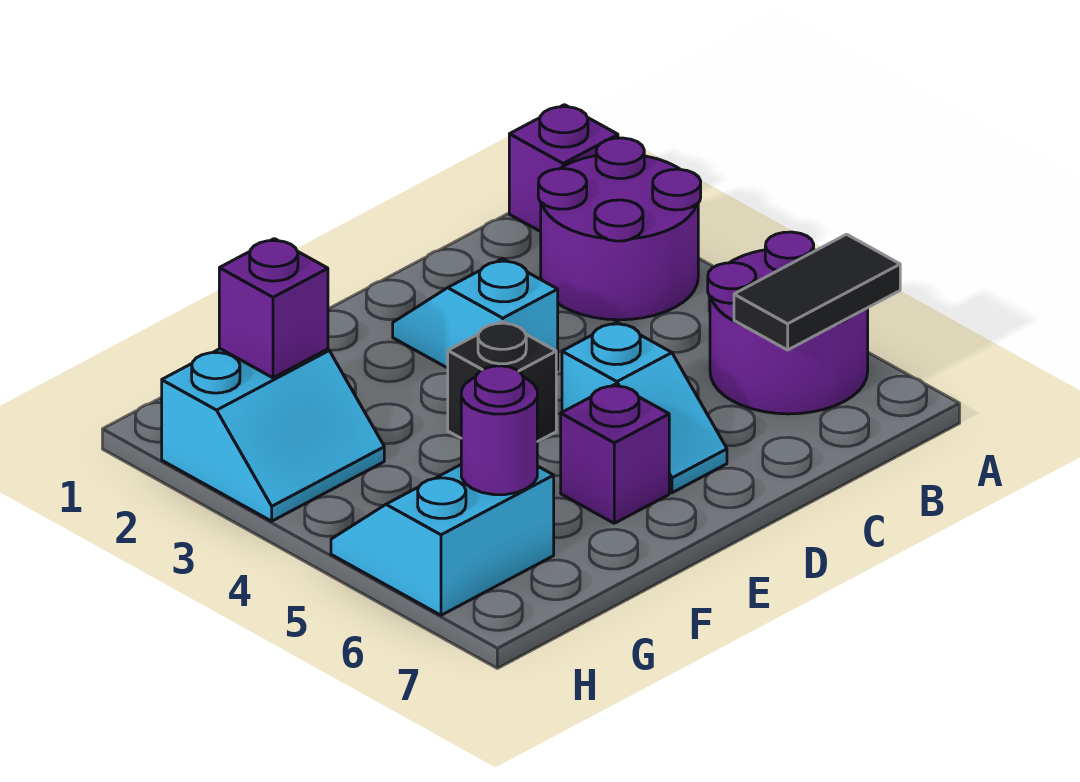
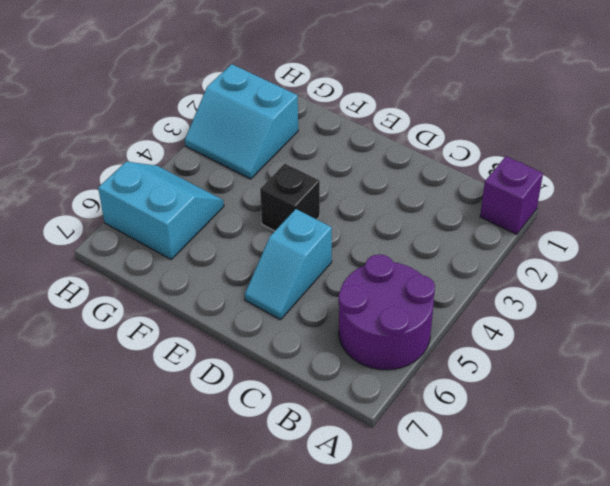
none -> purple round brick A2:B3 level 1
none -> cyan slope D2:D3 level 1 top 3
none -> purple brick E6 level 1

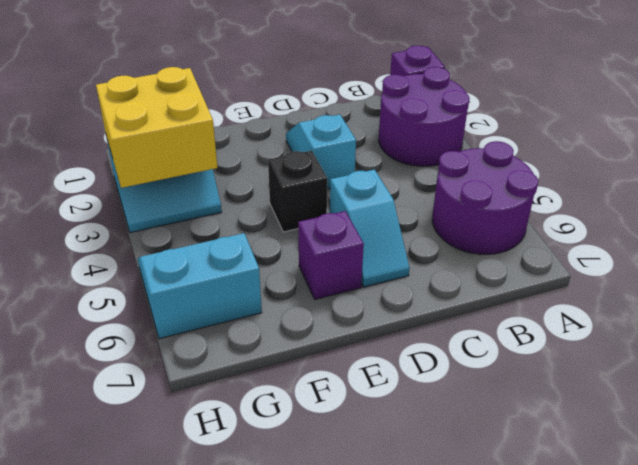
yellow brick G2:H3 level 2 -> purple brick G2 level 2
none -> black tile A6:B6 level 2
none -> purple round brick G6 level 2

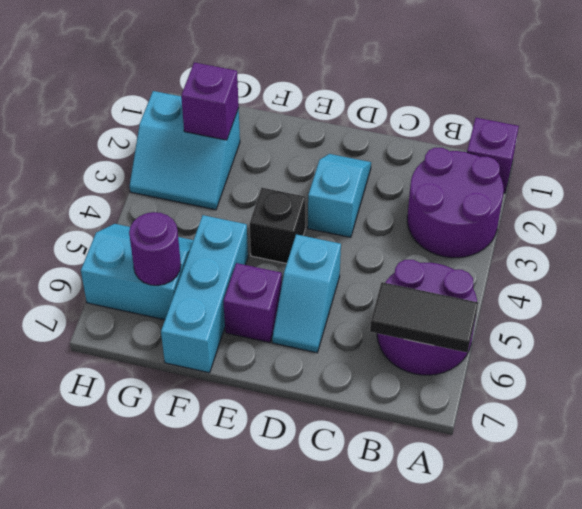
cyan brick F5:F7 level 1 -> none

